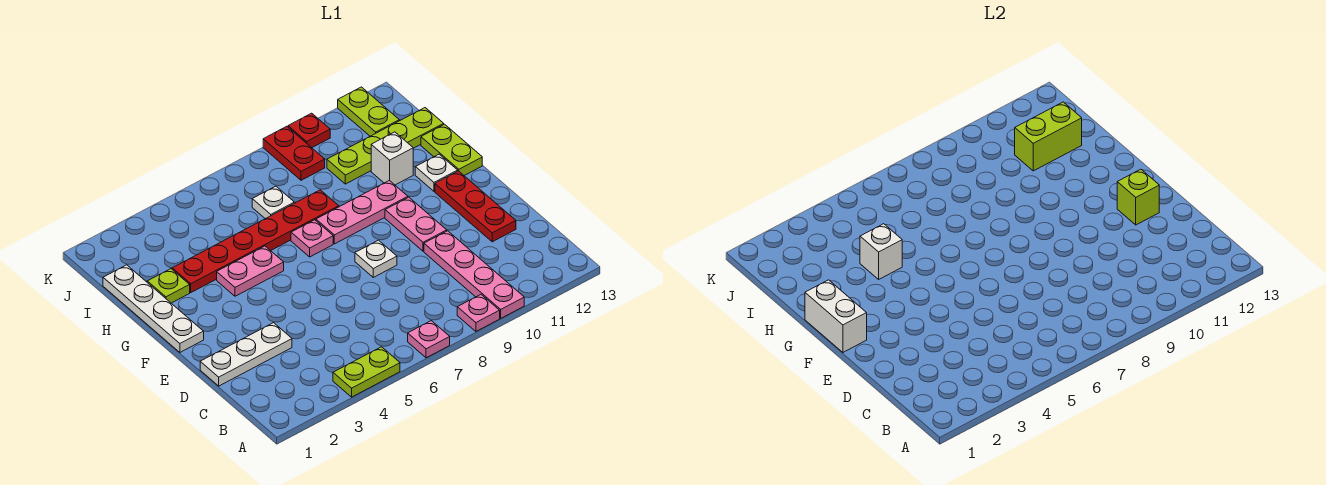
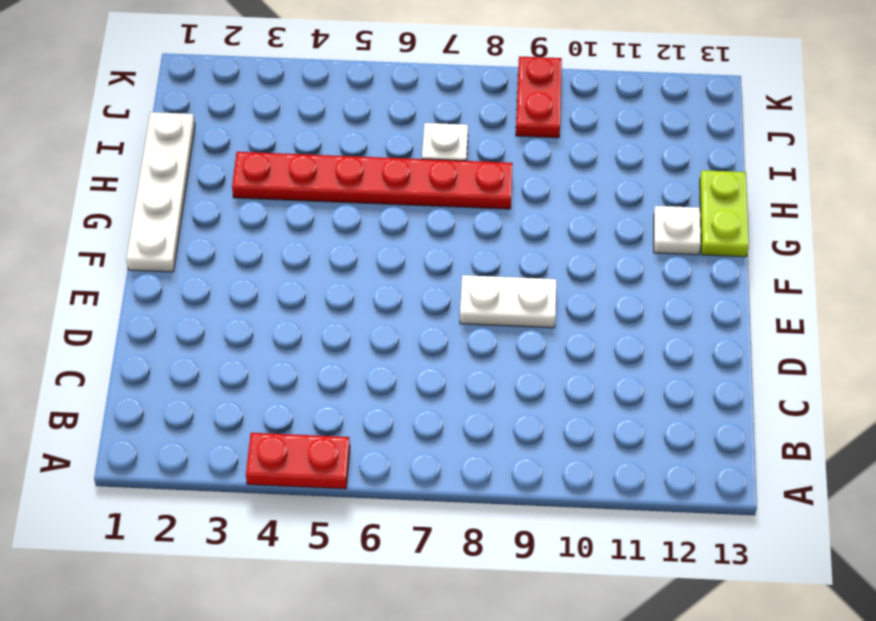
red plate A4:A5 level 1 -> lime plate A4:A5 level 1
white plate E8:E9 level 1 -> white plate E8 level 1
none -> pink plate A7 level 1
none -> pink plate A9 level 1
none -> pink plate A10:D10 level 1

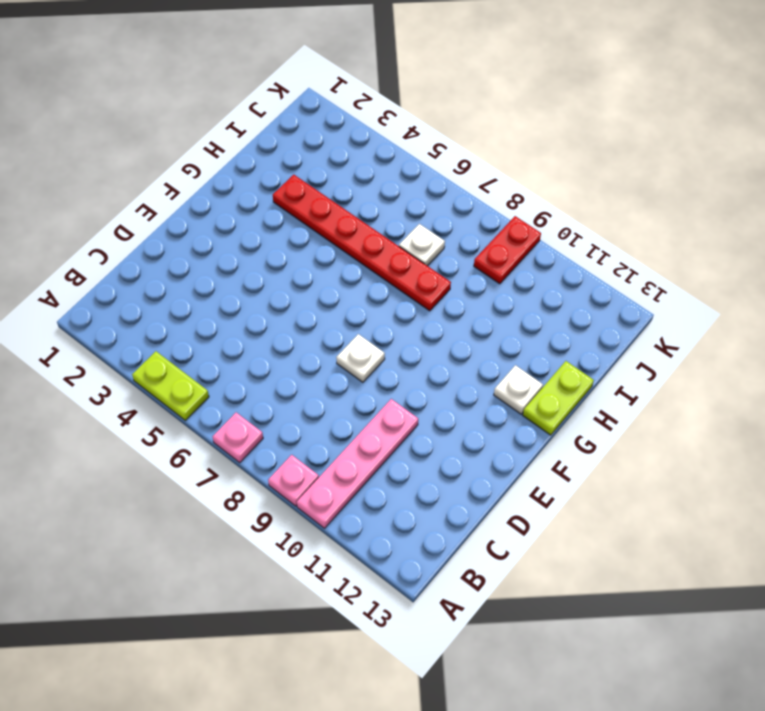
none -> white plate D1:D3 level 1
none -> red plate D12:F12 level 1
none -> pink plate E10:F10 level 1

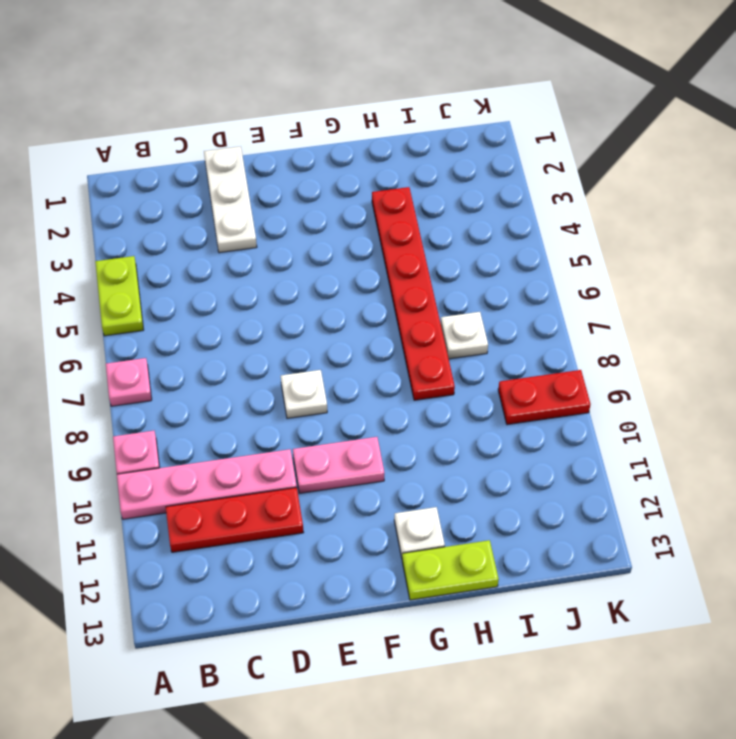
red plate B11:D11 level 1 -> red plate D12:F12 level 1
none -> white plate F1:I1 level 1
none -> pink plate G4:G5 level 1
none -> pink plate G7 level 1

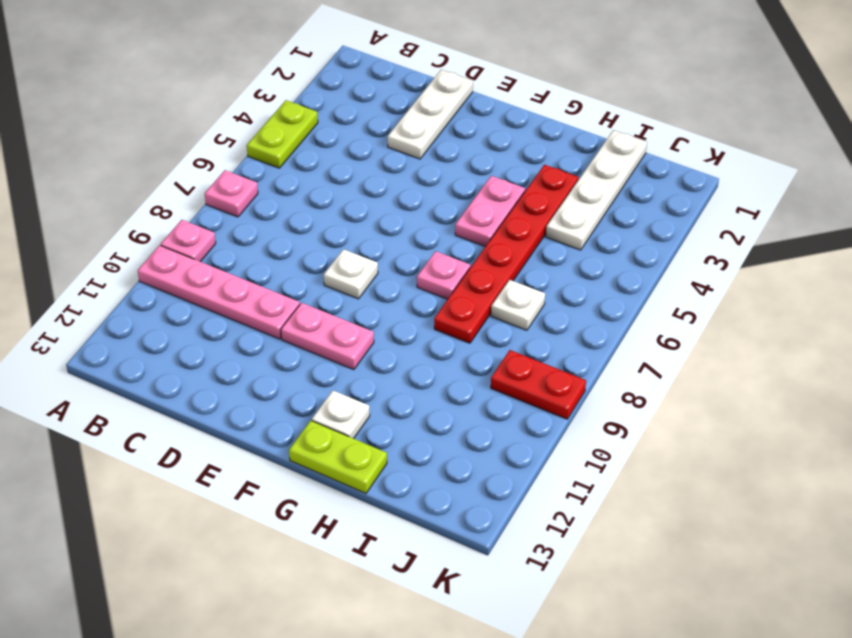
white plate I1:I4 level 1 -> white plate F1:I1 level 1
none -> red plate D12:F12 level 1
none -> pink plate G8:G10 level 1
none -> lime plate H2 level 1

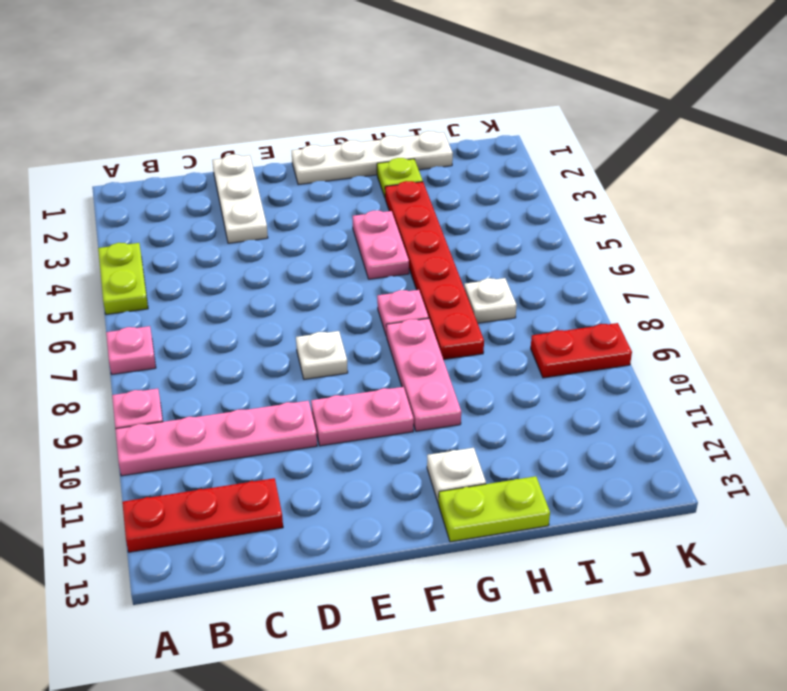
red plate A12:C12 level 1 -> red plate D12:F12 level 1
none -> white brick H11 level 1
none -> lime plate I10:I13 level 1
none -> lime plate J12:K12 level 1

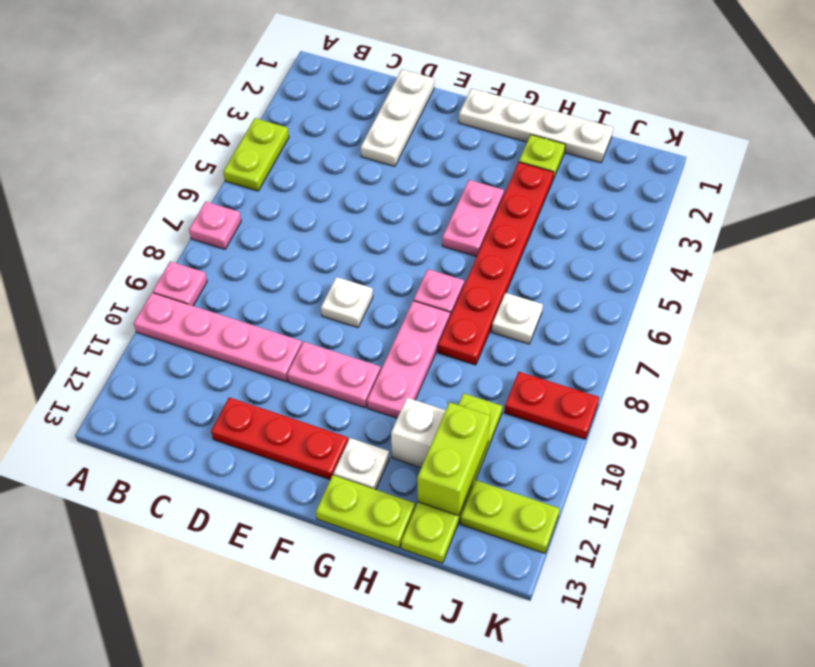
none -> red plate K10 level 1
none -> lime brick E12 level 2
none -> white brick F1:G1 level 2

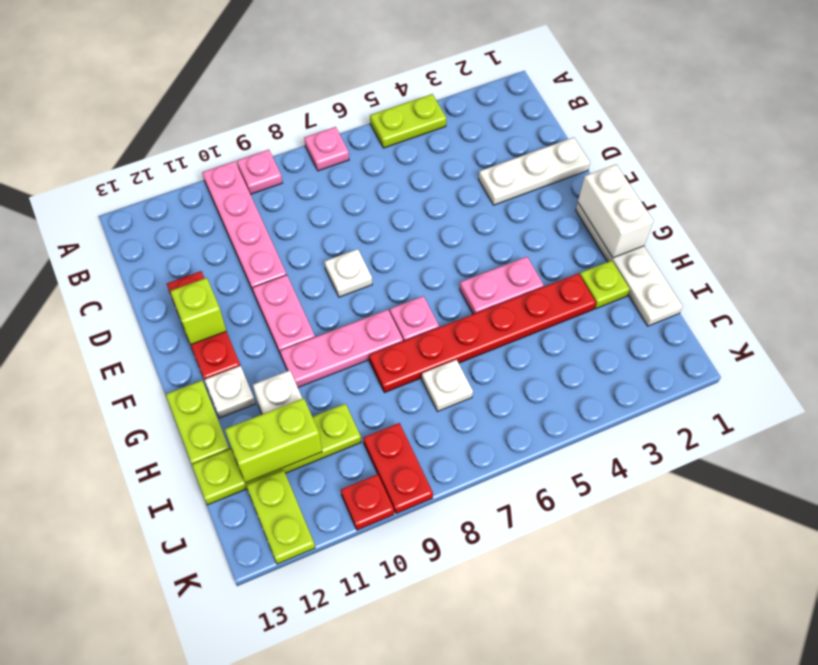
none -> white brick H4 level 2

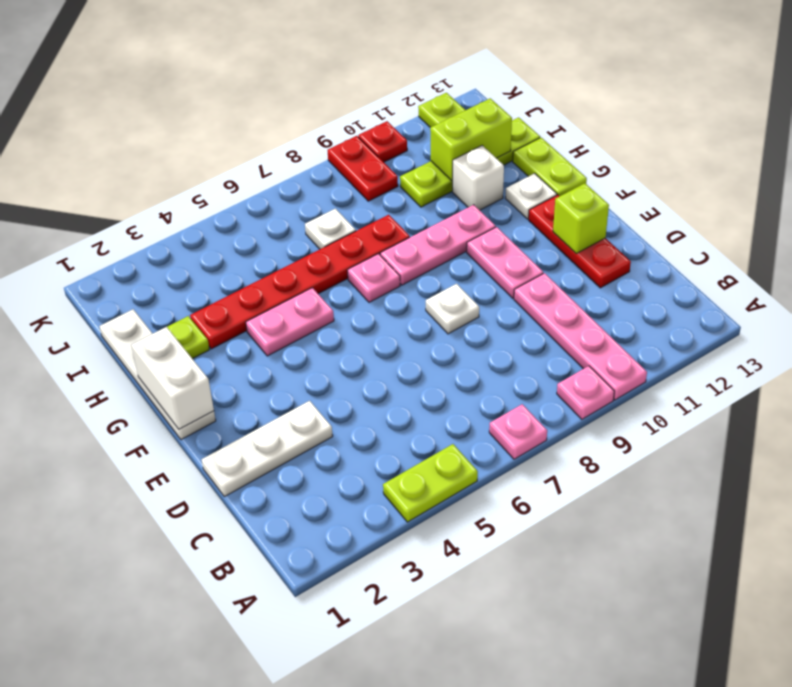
none -> white brick H4 level 2

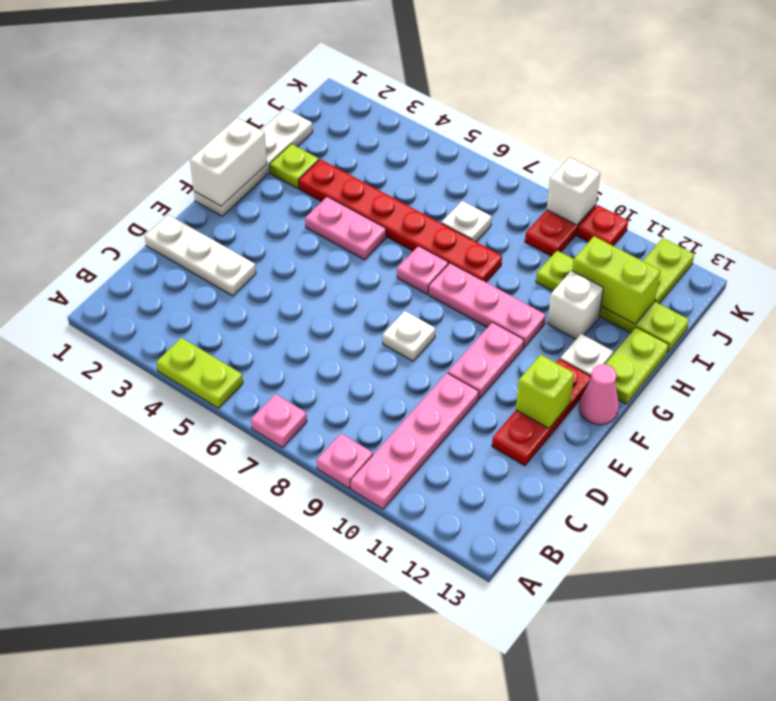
pink cone F13 level 1 -> none
white brick K9 level 2 -> white brick H4 level 2

